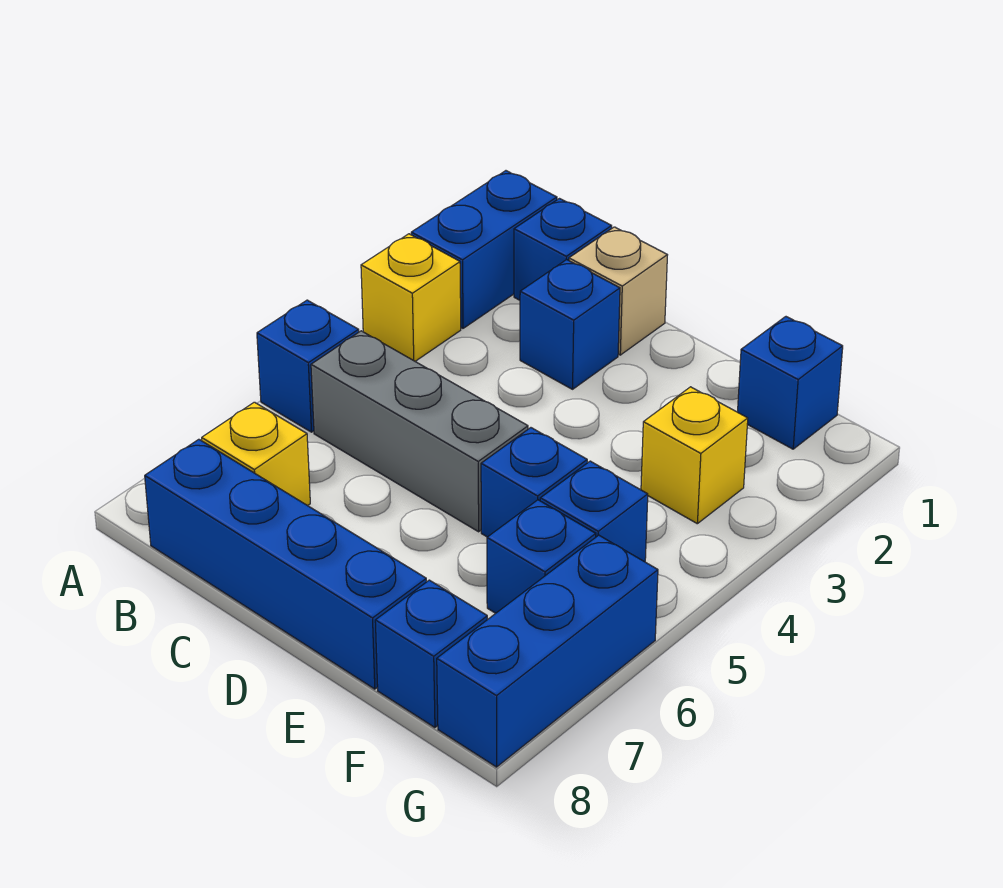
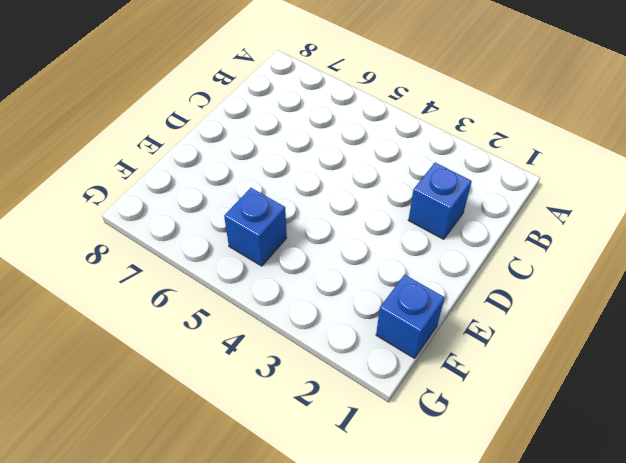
none -> blue brick A1:A2 level 1
none -> yellow brick A3 level 1
none -> blue brick A5 level 1

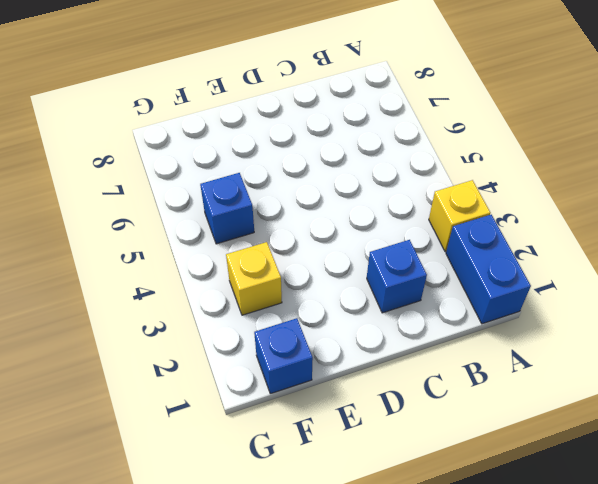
none -> blue brick A5 level 1
none -> blue brick B1 level 1
none -> grey brick B5:D5 level 1

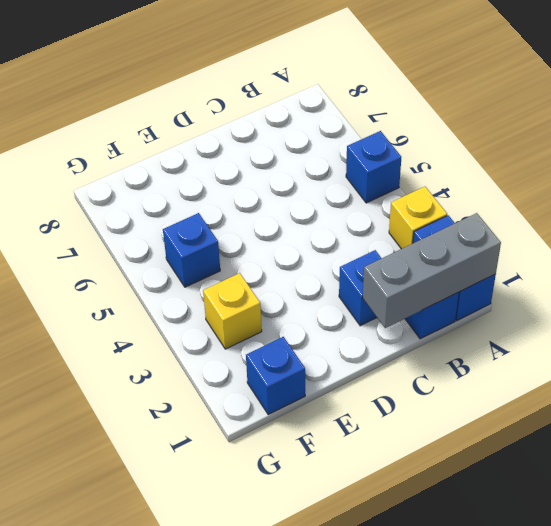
grey brick A1:C1 level 2 -> grey brick B5:D5 level 1
none -> yellow brick B7 level 1
none -> blue brick B8:E8 level 1
none -> tan brick C1 level 1

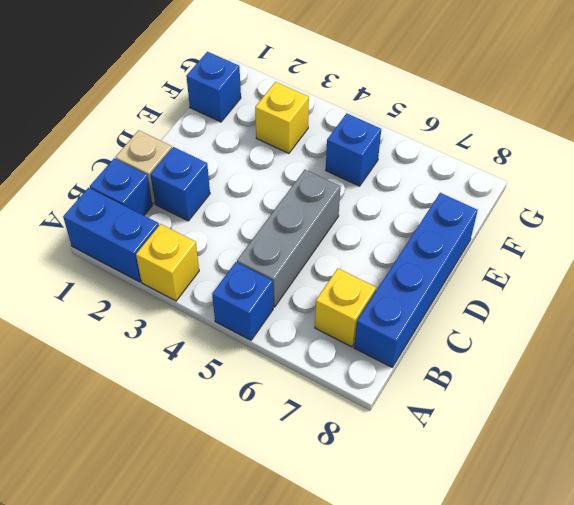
none -> blue brick E5 level 1
none -> blue brick F6 level 1
none -> blue brick F8 level 1

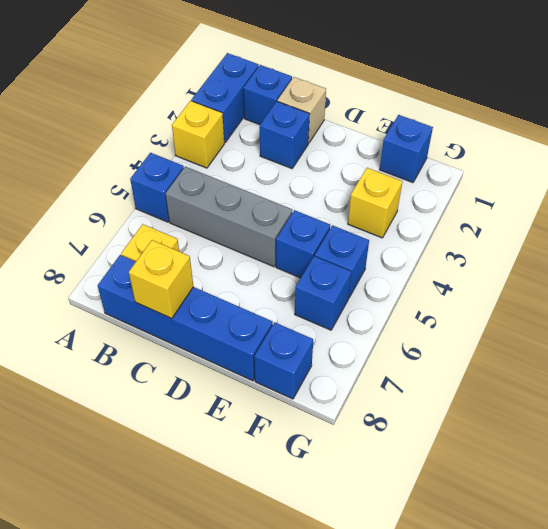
yellow brick C8 level 2 -> none
none -> blue brick G6:G8 level 1

